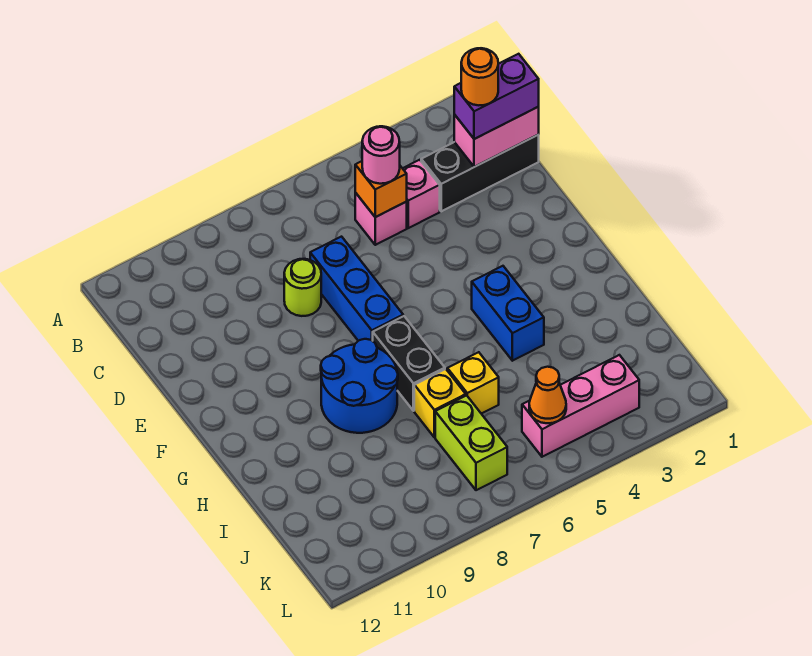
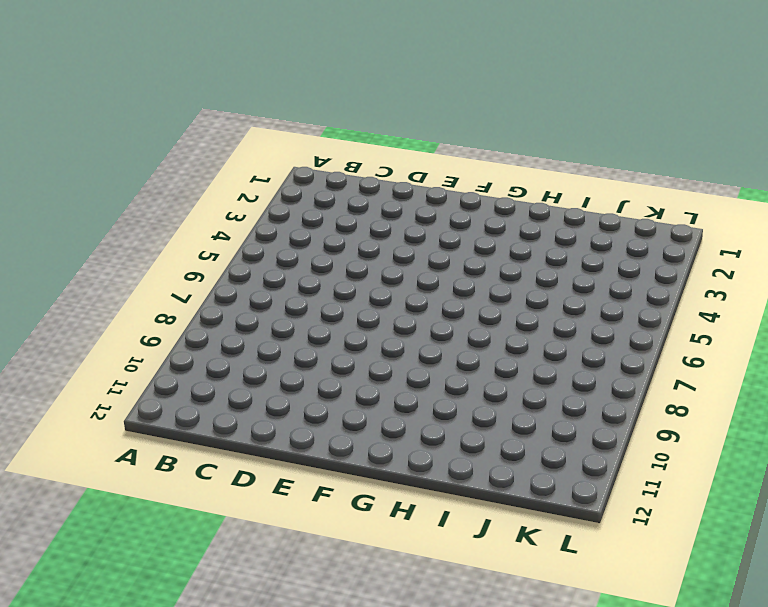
none -> black brick C1:C3 level 1
none -> pink brick C4 level 1
none -> pink brick C5 level 1

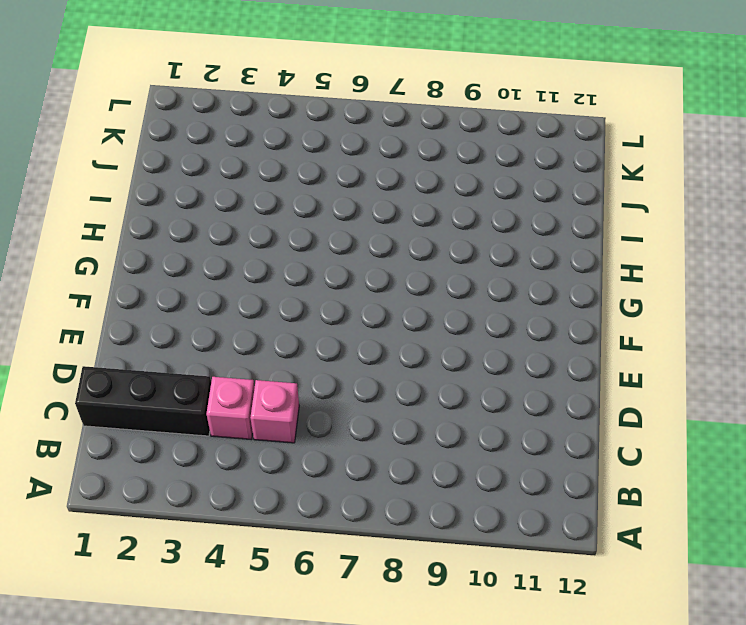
none -> blue brick D7:F7 level 1
none -> lime round brick D8 level 1
none -> blue brick G4:H4 level 1

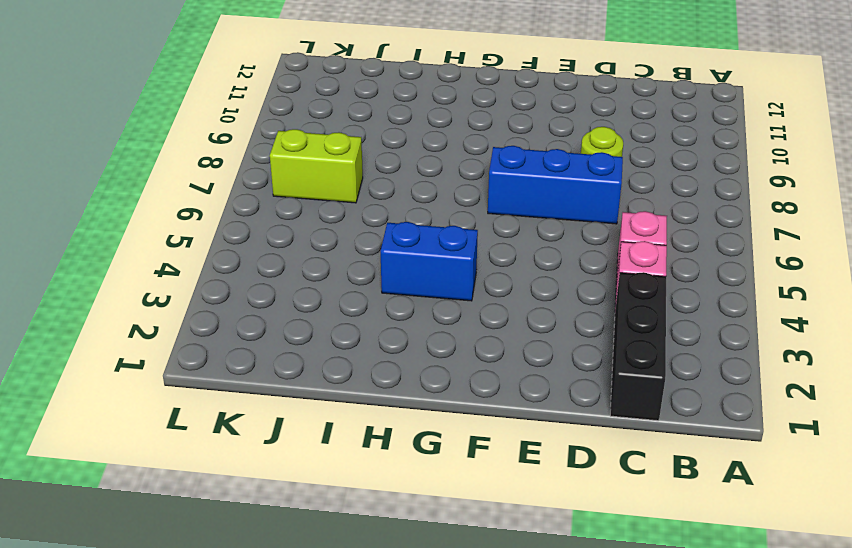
none -> black brick G7:H7 level 1
none -> blue round brick G8:H9 level 1
none -> yellow brick I6 level 1

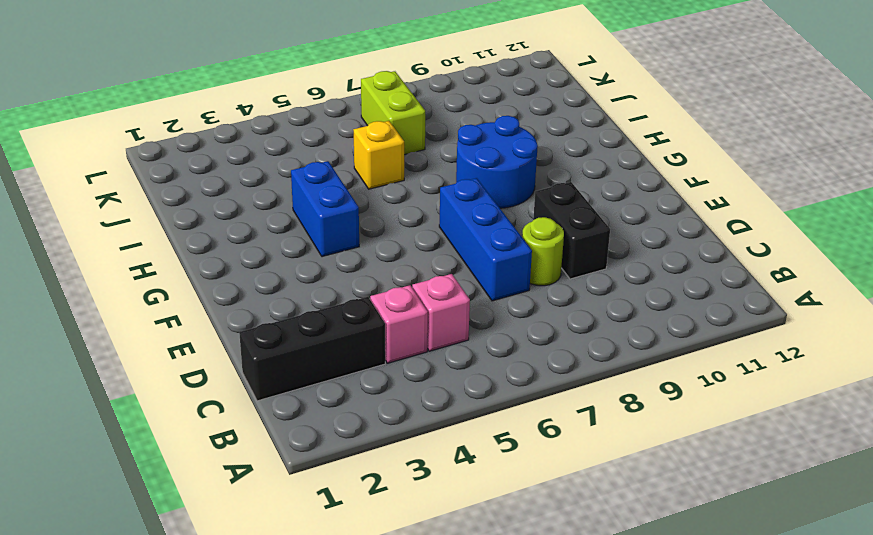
black brick D9:E9 level 1 -> black brick G7:H7 level 1
none -> yellow brick I7 level 1
none -> pink brick K3:K5 level 1
none -> pink brick C1:C2 level 2

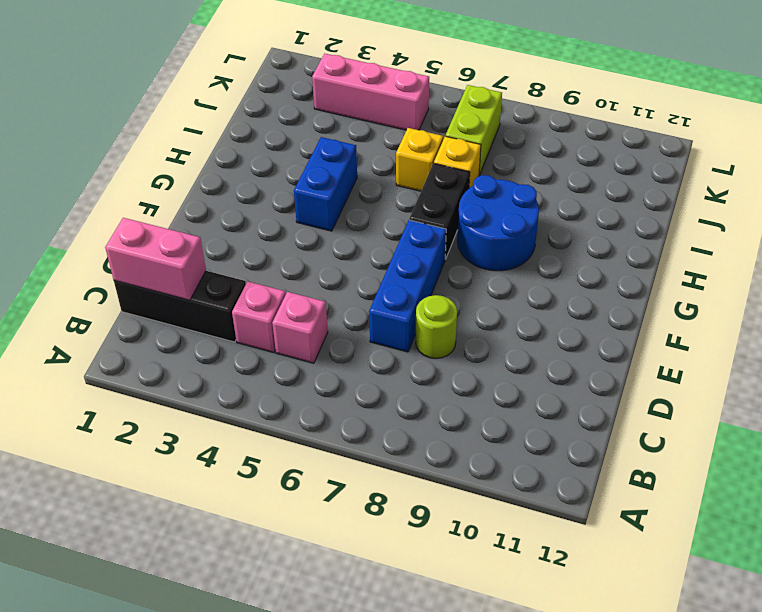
none -> orange brick C5 level 2
none -> orange cone K5 level 2
none -> purple brick C1:C2 level 3

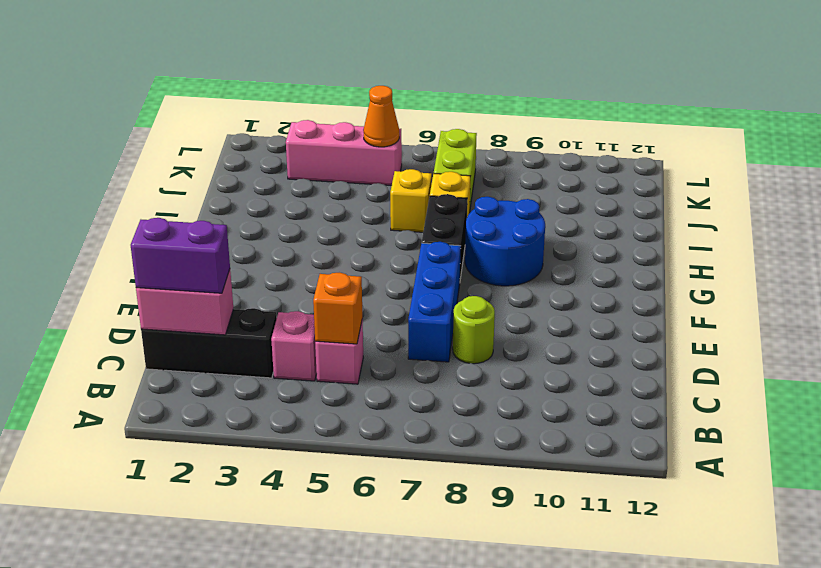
none -> blue brick G4:H4 level 1
none -> pink round brick C5 level 3
none -> orange round brick C2 level 4

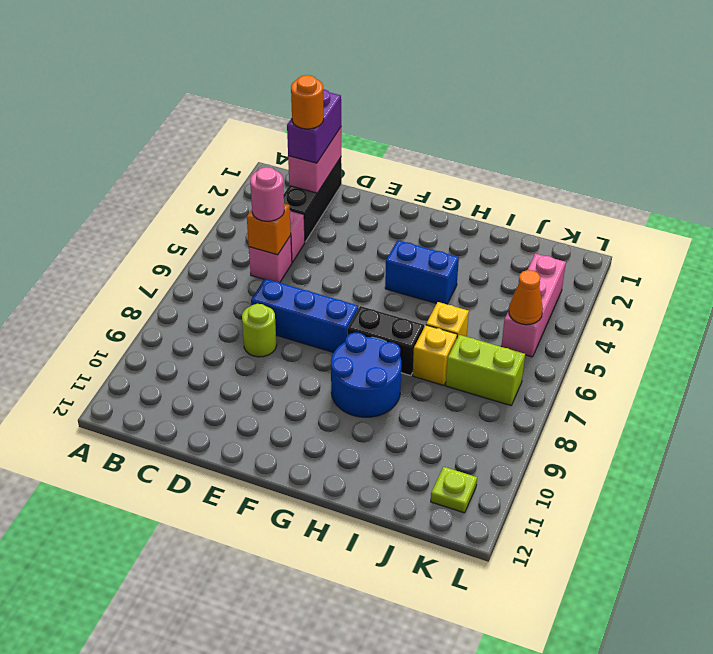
lime plate K11 level 1 -> none

